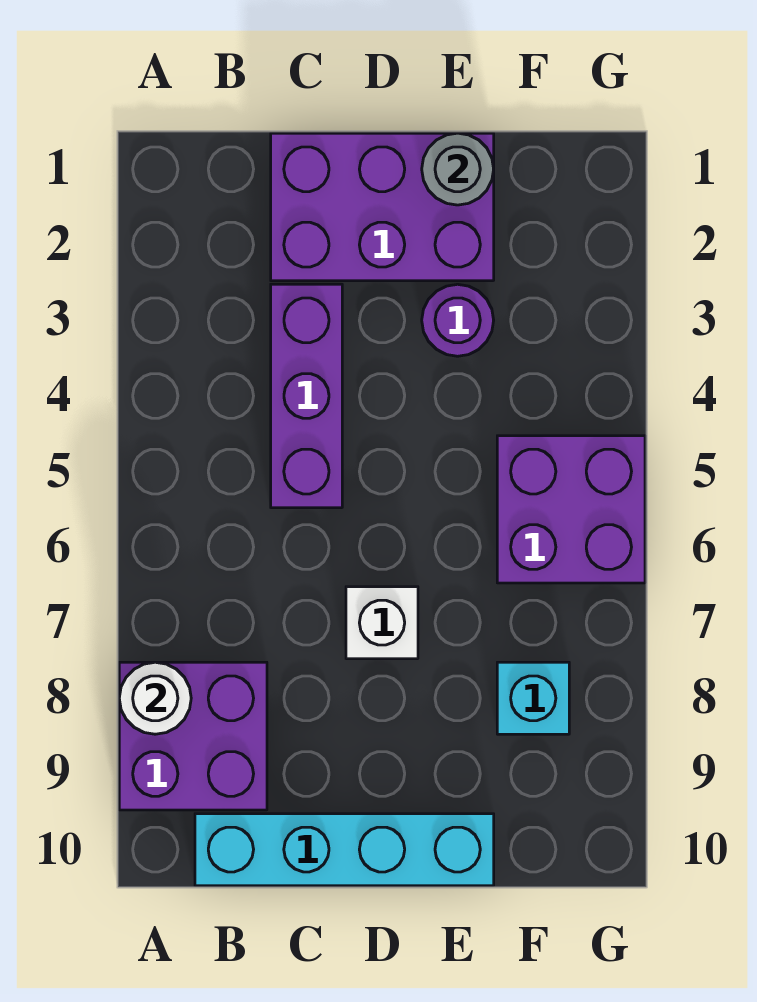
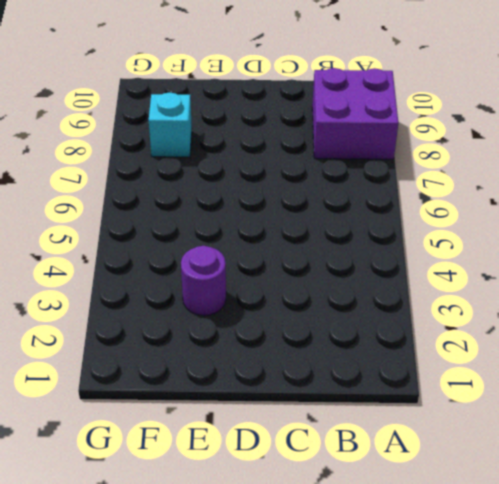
none -> cyan brick B10:E10 level 1
none -> purple brick C1:E2 level 1

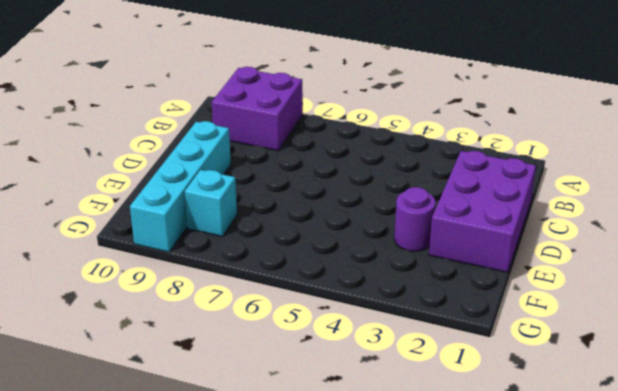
cyan brick D9:G9 level 1 -> cyan brick B10:E10 level 1
none -> purple brick C3:C5 level 1
none -> white brick D7 level 1

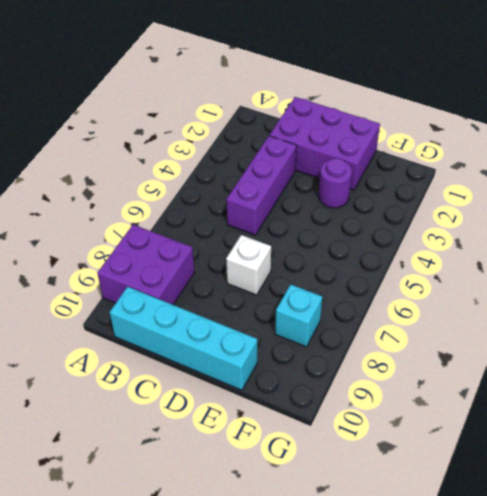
none -> purple brick F5:G6 level 1
none -> white round brick A8 level 2

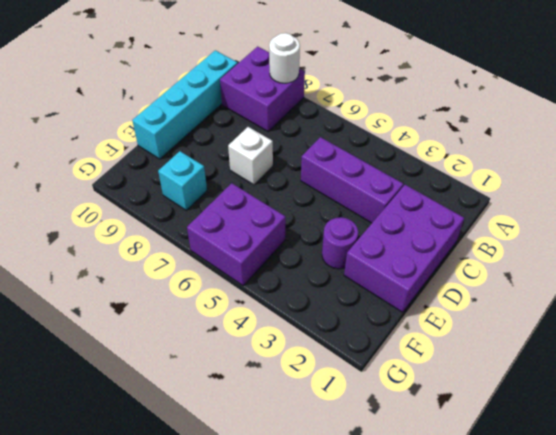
none -> grey round brick E1 level 2

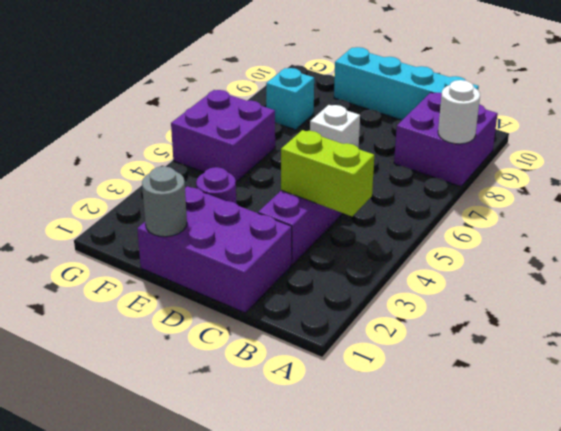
lime brick B4:C4 level 2 -> none

